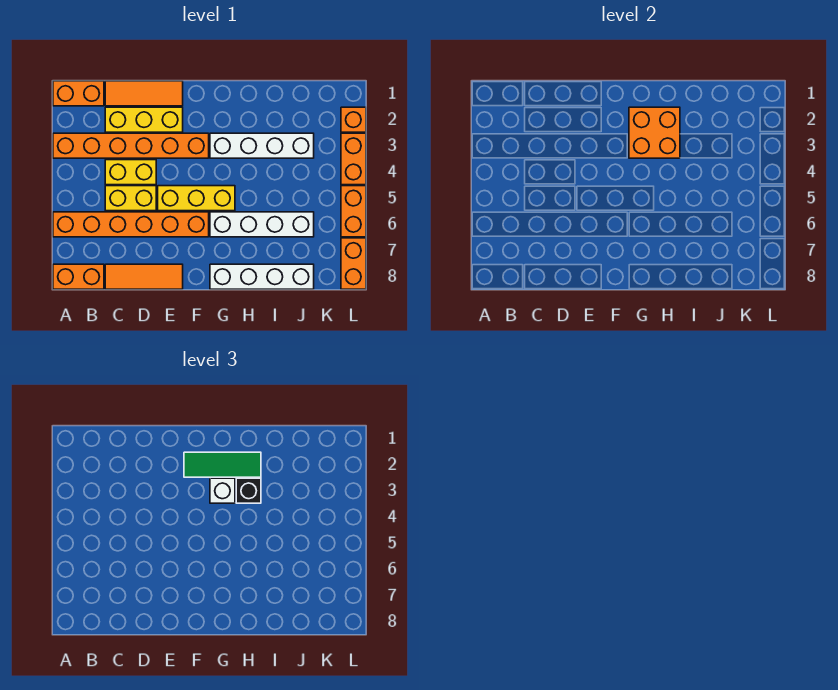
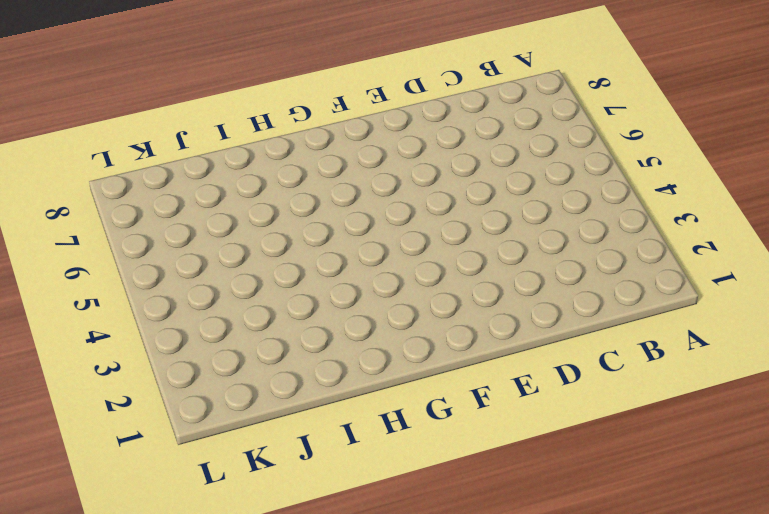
none -> orange brick A1:B1 level 1
none -> orange brick A3:F3 level 1
none -> orange brick A6:F6 level 1

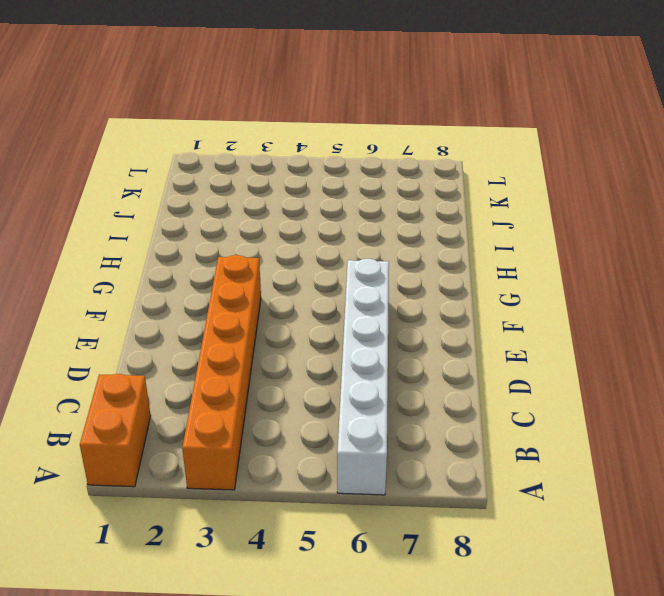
white brick A6:F6 level 1 -> orange brick A6:F6 level 1
none -> orange brick A8:B8 level 1
none -> orange tile C1:E1 level 1
none -> yellow brick C2:E2 level 1

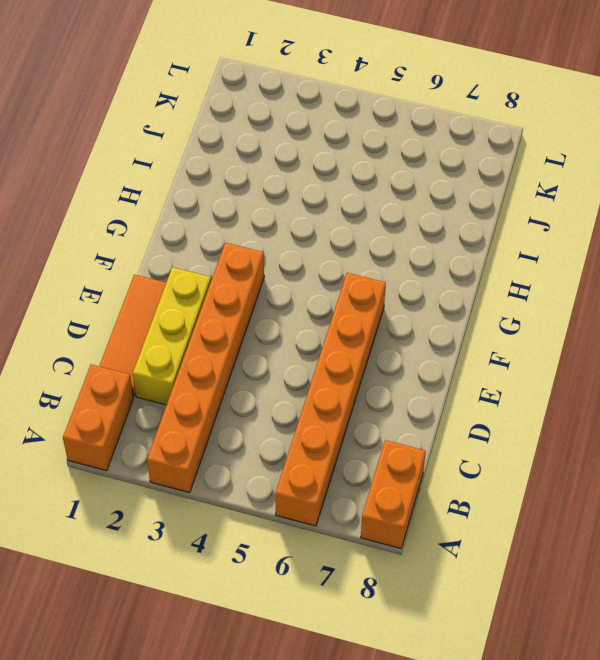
none -> yellow brick C4:D4 level 1
none -> yellow brick C5:D5 level 1
none -> orange tile C8:E8 level 1

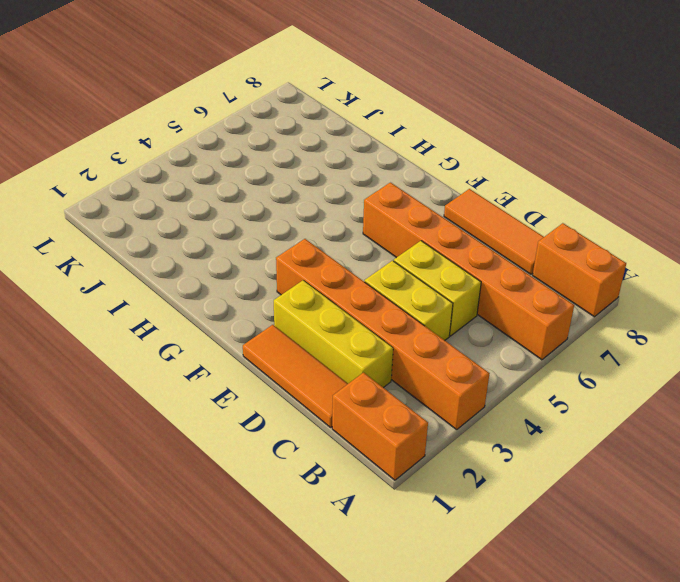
none -> yellow brick E5:G5 level 1
none -> white brick G3:J3 level 1
none -> white brick G6:J6 level 1

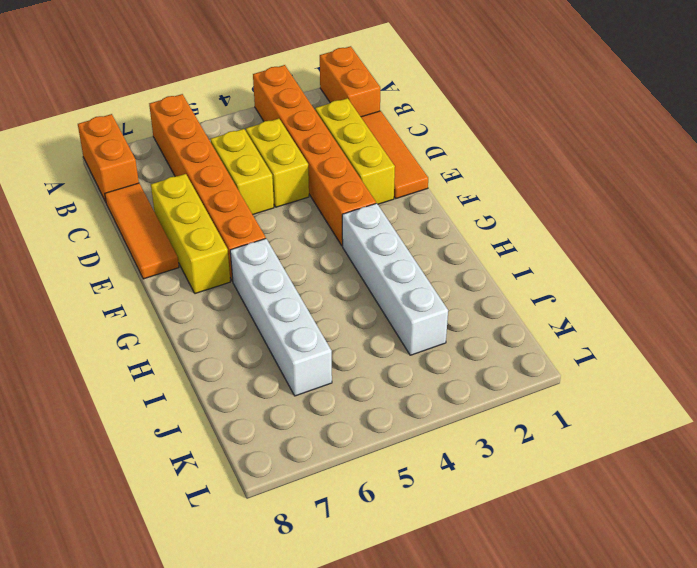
yellow brick D7:F7 level 1 -> yellow brick E5:G5 level 1
none -> white brick G8:J8 level 1
none -> orange brick L2 level 1
none -> orange brick L3:L4 level 1

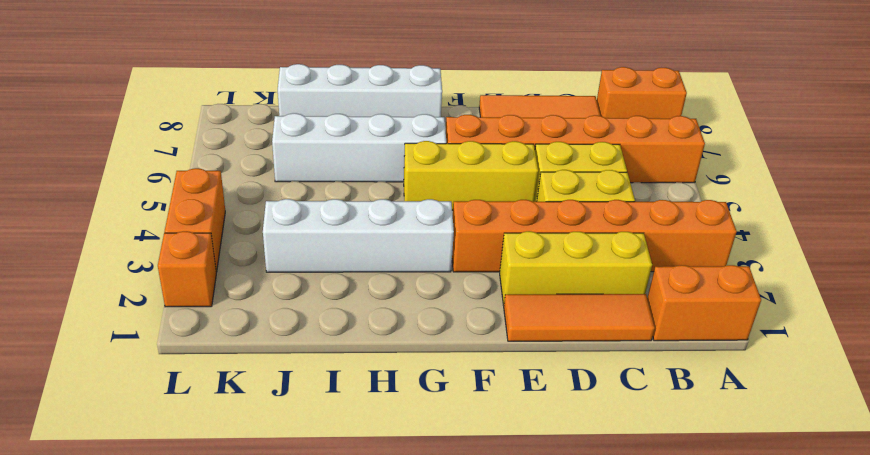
none -> orange brick L5:L6 level 1
none -> orange brick L7:L8 level 1
none -> orange brick G2:H3 level 2

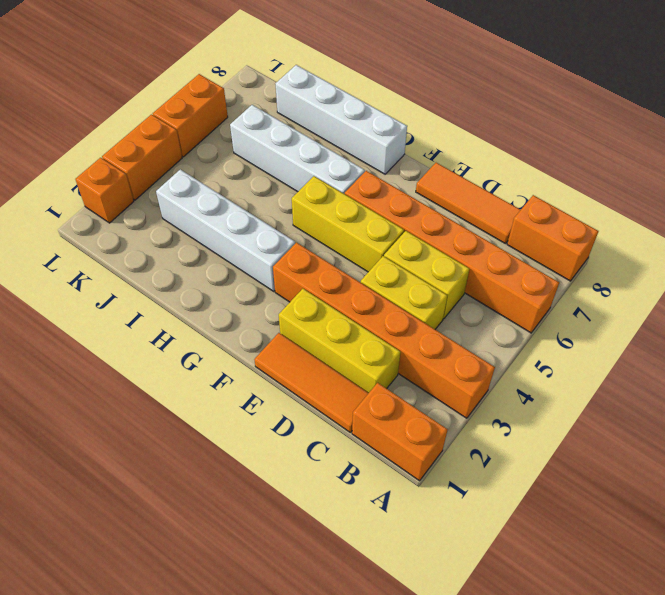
none -> orange brick L7:L8 level 1
none -> orange brick G2:H3 level 2
none -> green tile F2:H2 level 3

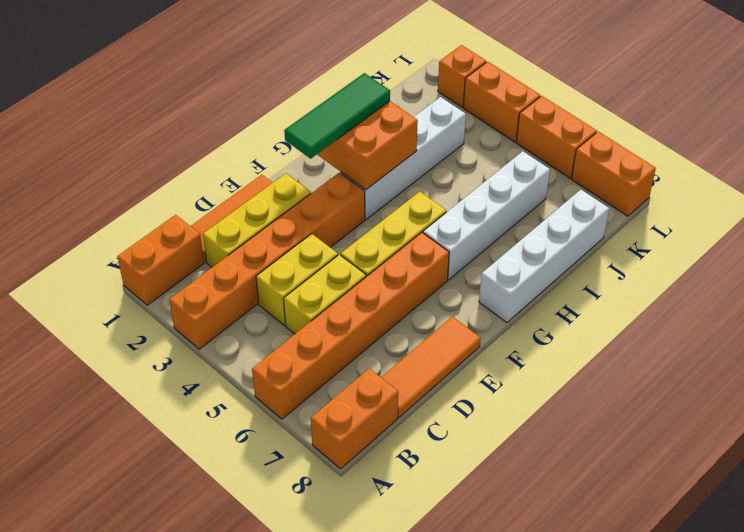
none -> white brick G3 level 3
none -> black brick H3 level 3

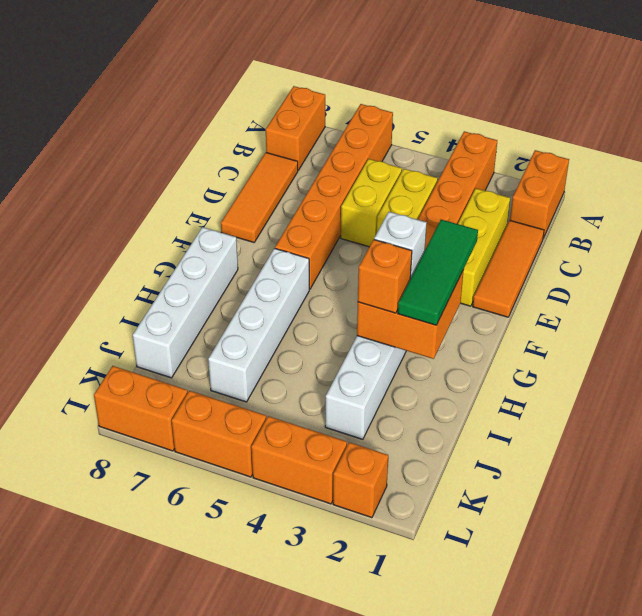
orange brick H3 level 3 -> black brick H3 level 3
none -> yellow brick E5:G5 level 1

